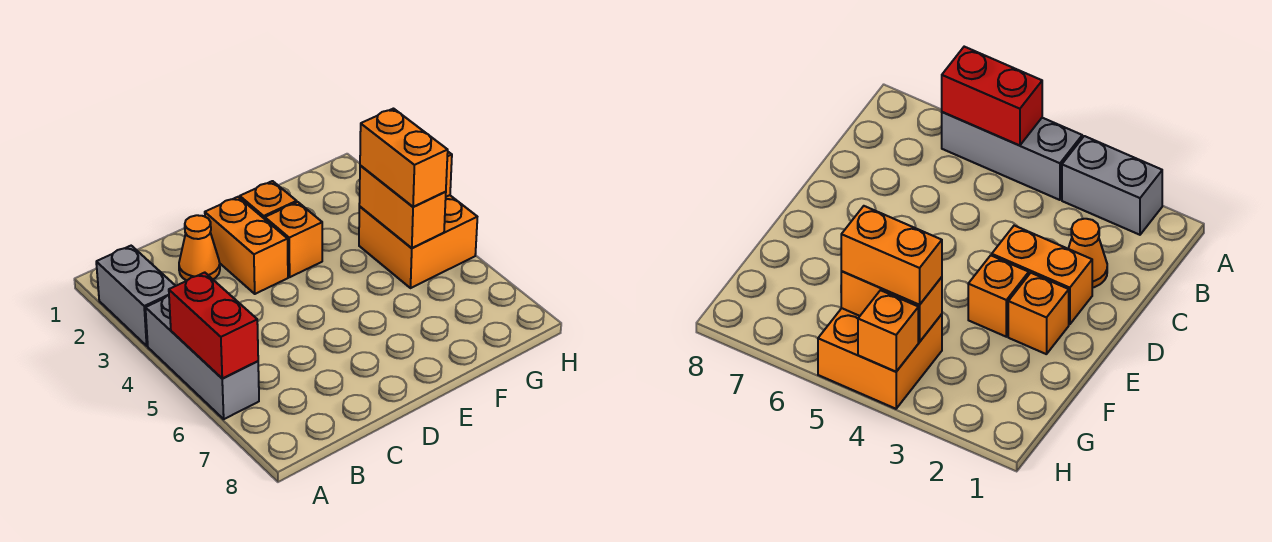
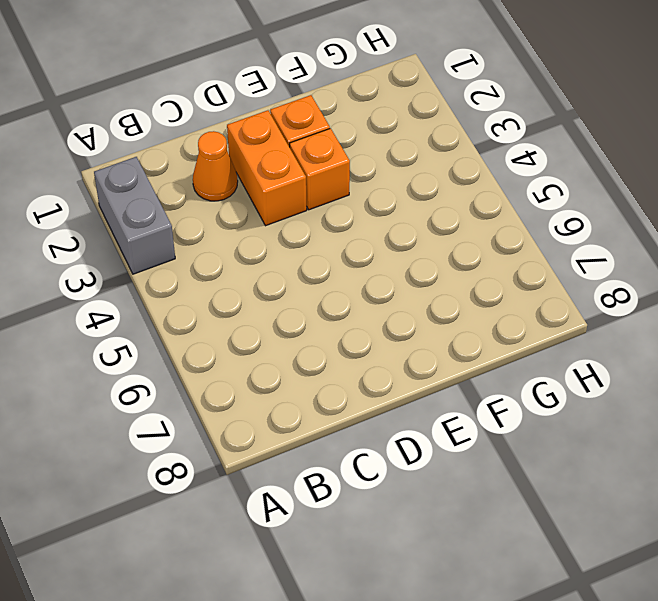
none -> grey brick A4:A6 level 1
none -> orange brick G4:H5 level 1

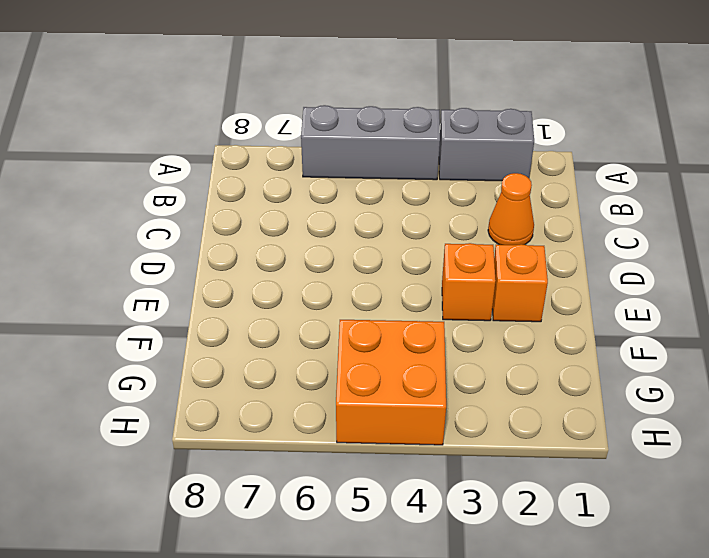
none -> orange brick D2:D3 level 1
none -> red brick A5:A6 level 2

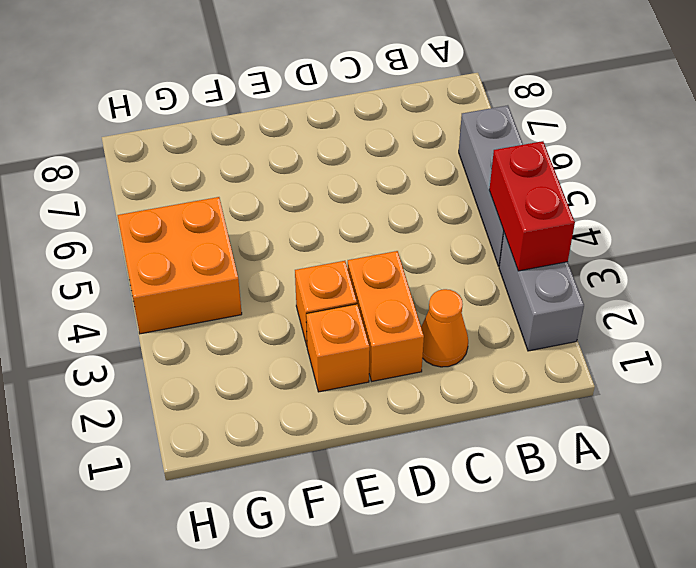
red brick A3:A4 level 2 -> red brick A5:A6 level 2
none -> orange brick G4:G5 level 2
none -> orange brick H4 level 2

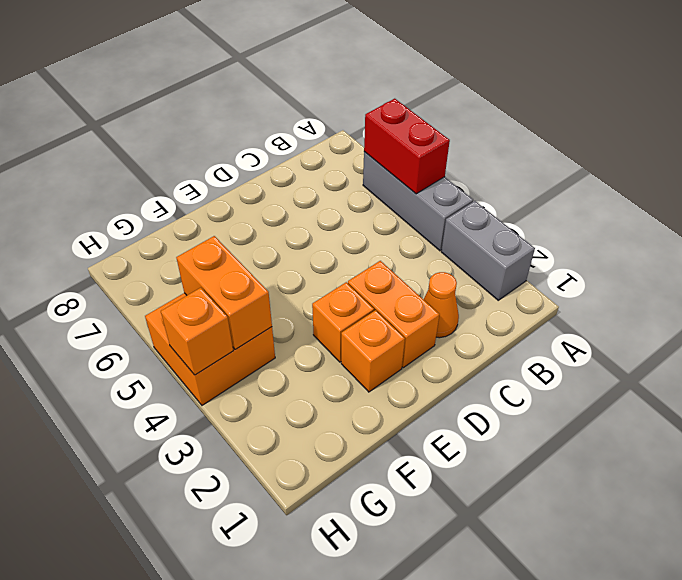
none -> orange brick G4:G5 level 3

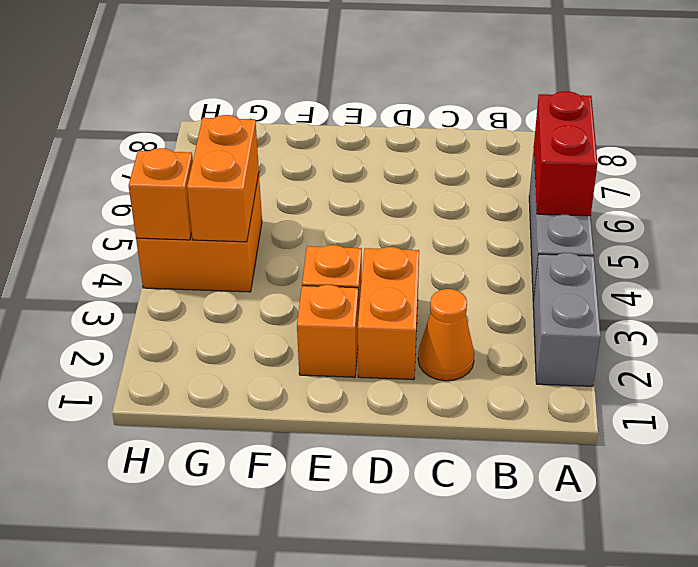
none -> orange brick G4:G5 level 3

